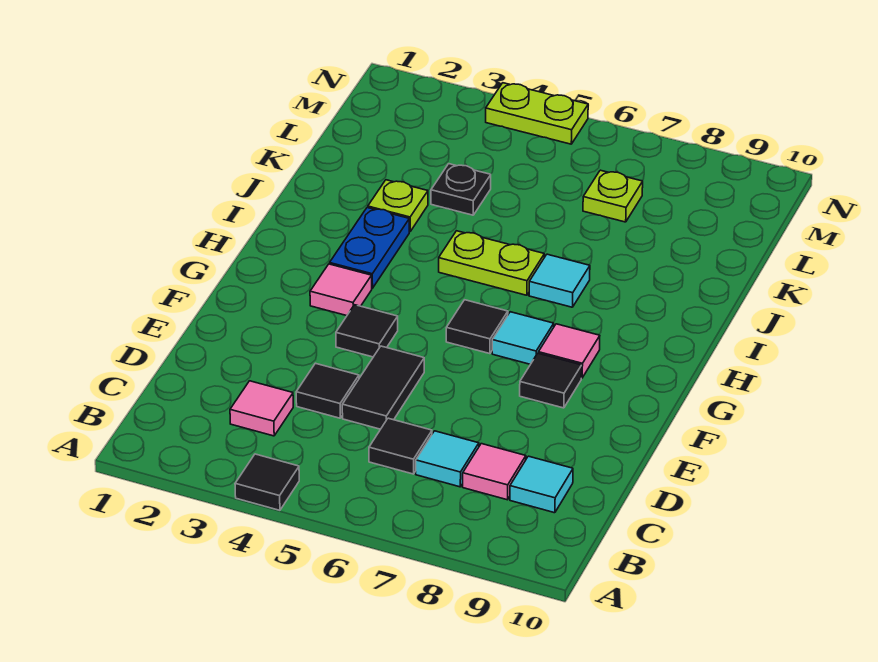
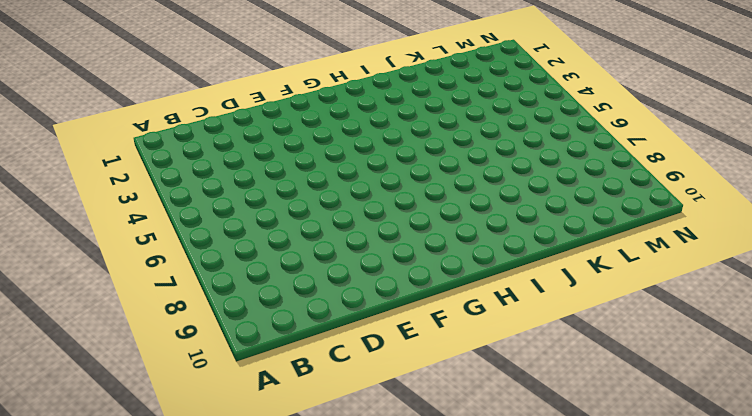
none -> black tile A4 level 1
none -> pink tile C3 level 1
none -> black tile C6 level 1

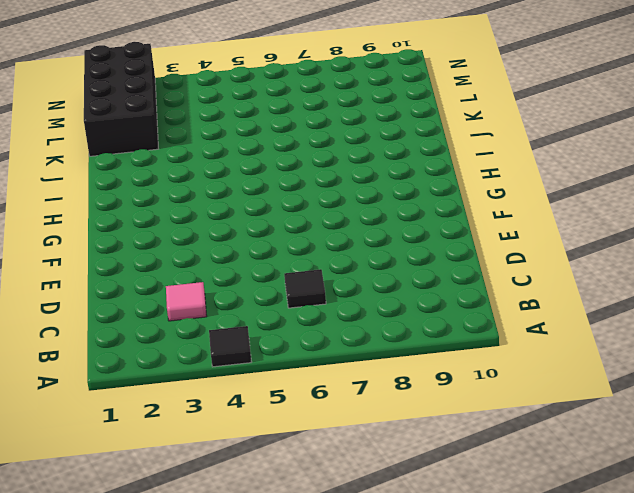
black brick K1:N2 level 1 -> none
none -> cyan tile C7 level 1
none -> pink tile C8 level 1
none -> cyan tile C9 level 1

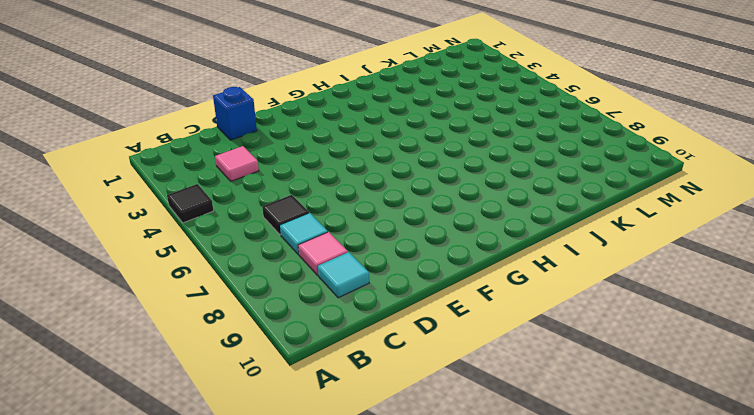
blue brick D1 level 1 -> none
none -> black tile D4 level 1
none -> black tile D5:E5 level 1
none -> black tile F4 level 1

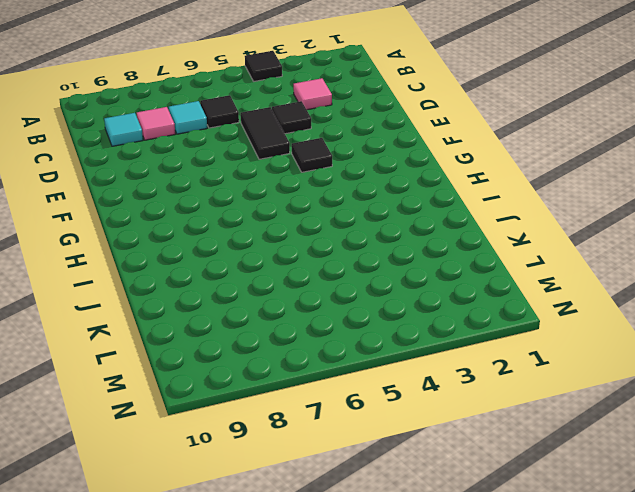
none -> black tile F8 level 1
none -> pink tile G3 level 1
none -> black tile G6 level 1

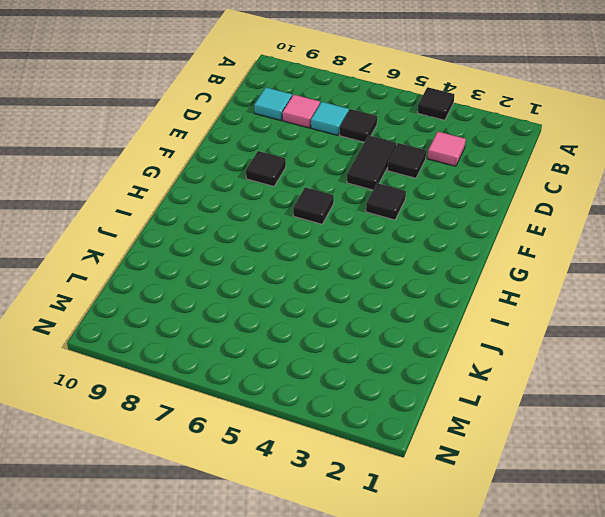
none -> pink tile G3 level 1
none -> cyan tile G7 level 1
none -> pink tile G8 level 1

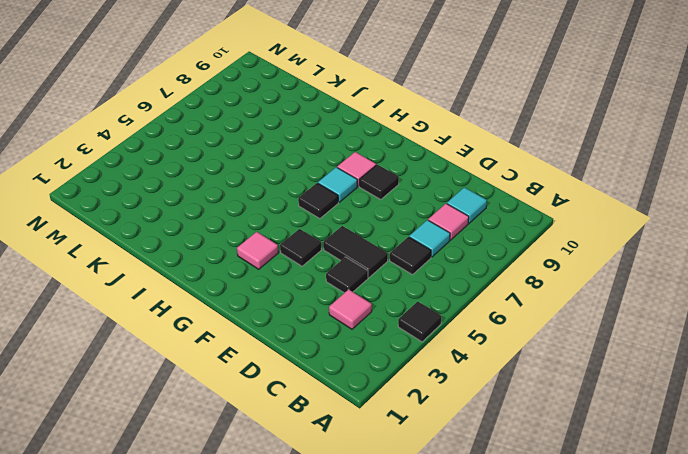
none -> blue plate H3:I3 level 1
none -> lime plate I5:I6 level 1
none -> cyan tile I7 level 1

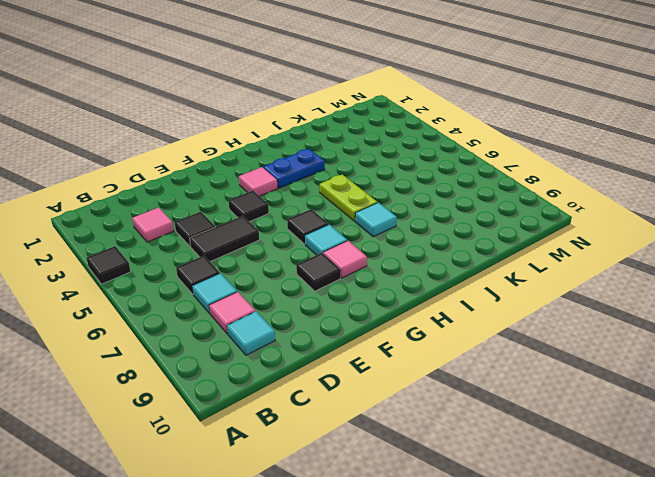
none -> lime plate J3 level 1
none -> black plate K4 level 1
none -> lime plate L7 level 1

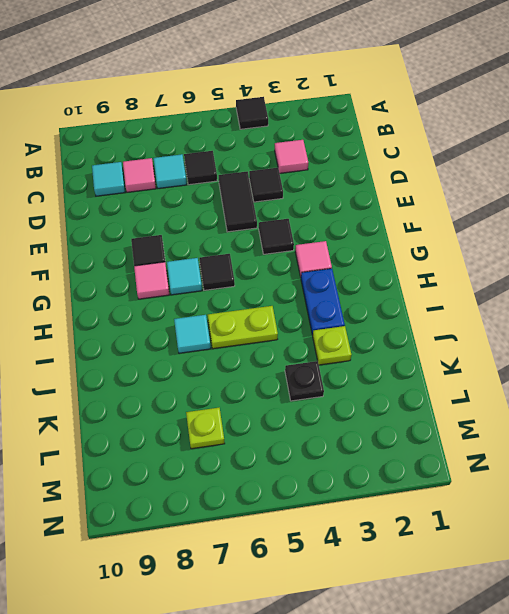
none -> lime plate N4:N5 level 1

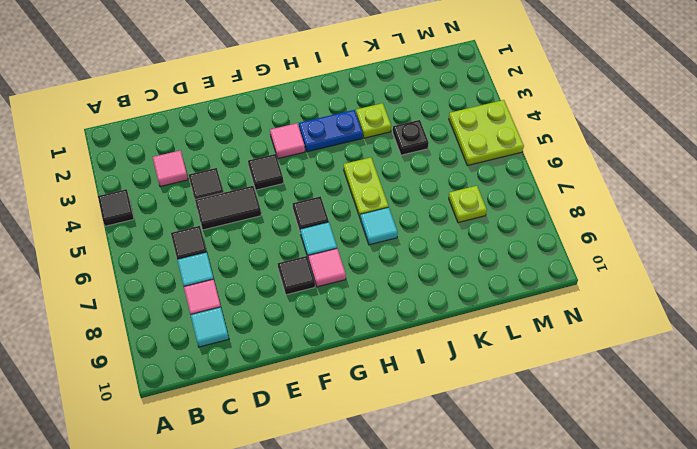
lime plate M4:N5 level 1 -> lime plate N4:N5 level 1

